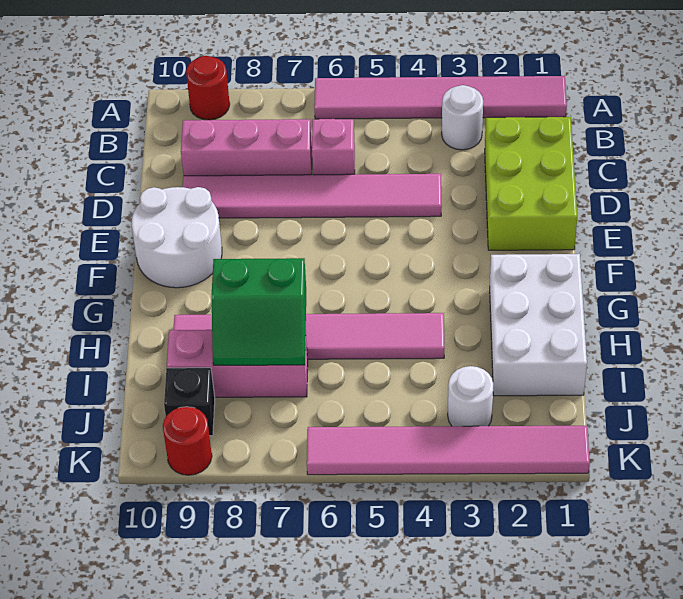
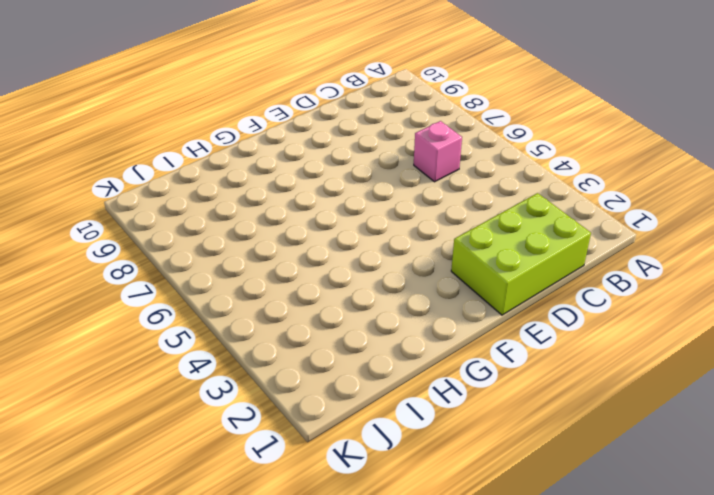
none -> pink tile A1:A6 level 1
none -> red round brick A9 level 1
none -> white round brick B3 level 1

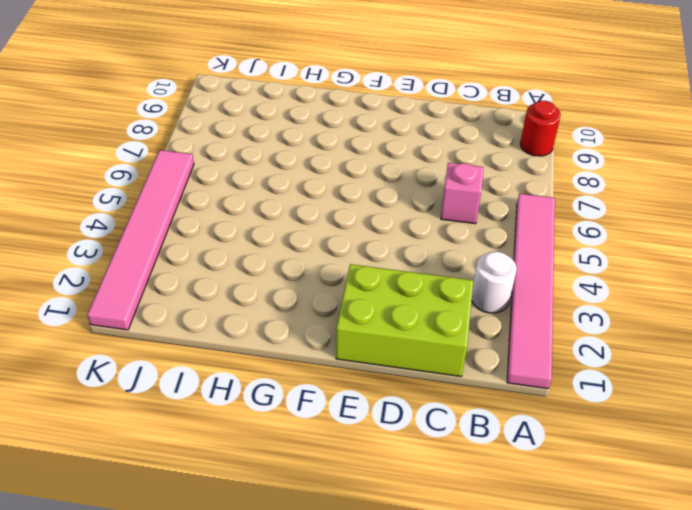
none -> pink brick C7:C9 level 1
none -> pink tile D4:D9 level 1
none -> white round brick E9:F10 level 1

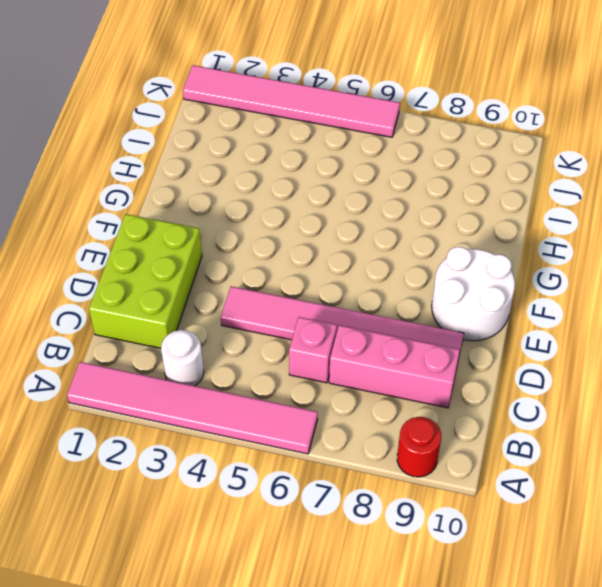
none -> white brick G1:I2 level 1
none -> pink tile H4:H9 level 1
none -> pink brick I7:I9 level 1

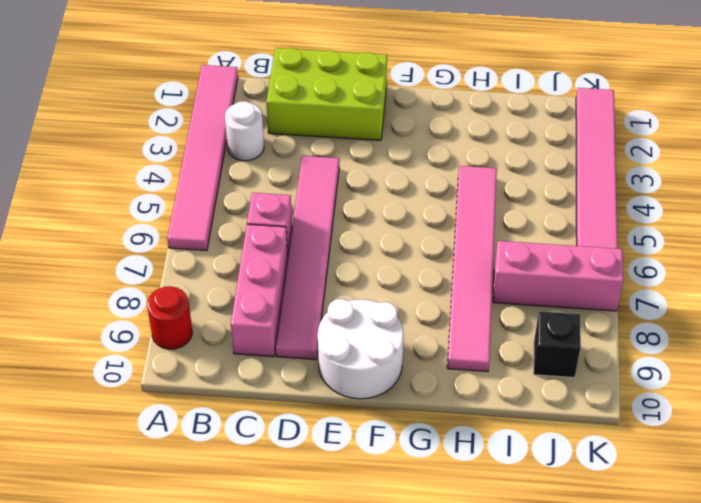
pink brick I7:K7 level 1 -> pink brick I7:I9 level 1
none -> white brick G1:I2 level 1
none -> white round brick J3 level 1
none -> red round brick K9 level 1

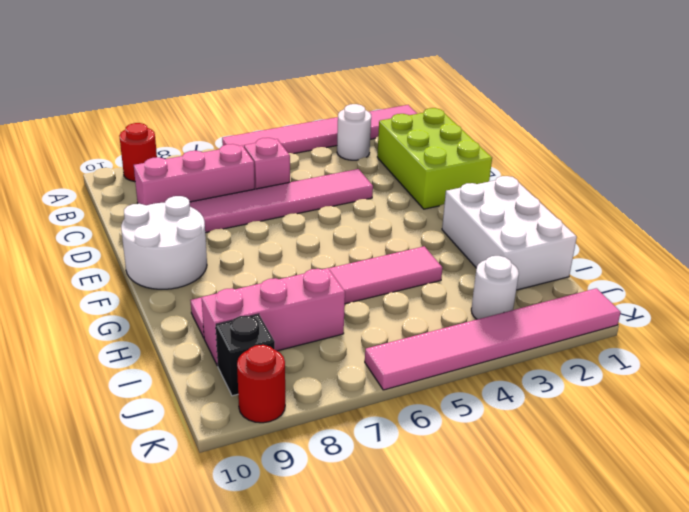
none -> green slope H7:I8 level 2 top H

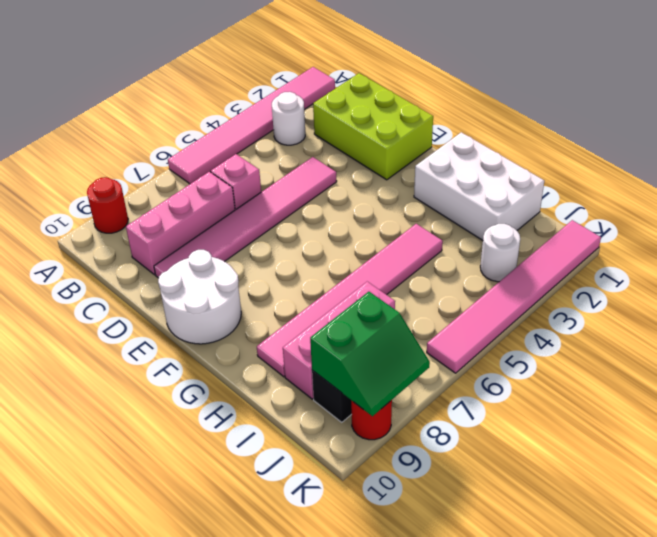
green slope J8:K9 level 2 top J -> green slope H7:I8 level 2 top H

